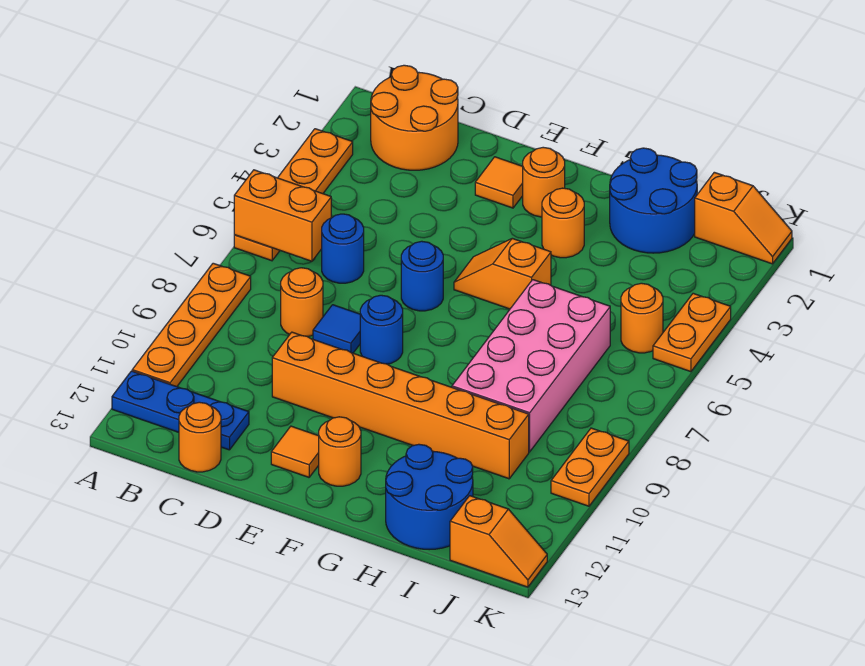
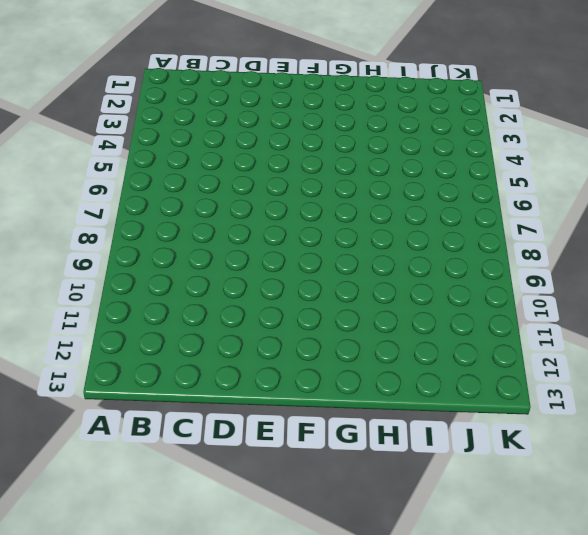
none -> orange plate A3:A6 level 1
none -> orange plate A8:A11 level 1
none -> blue plate A12:C12 level 1

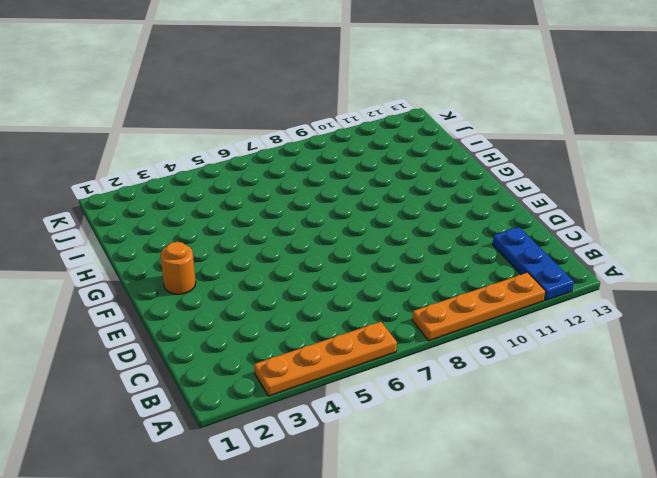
none -> orange round brick B1:C2 level 1
none -> blue round brick C6 level 1
none -> orange round brick C8 level 1

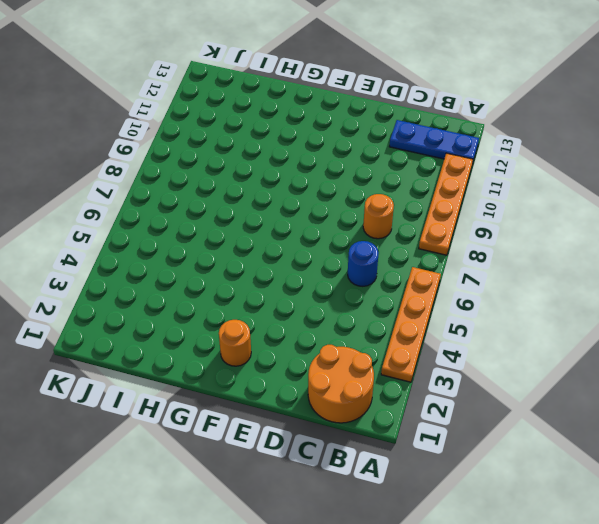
none -> orange round brick C13 level 1
none -> blue tile D8 level 1
none -> orange brick D10:I10 level 1

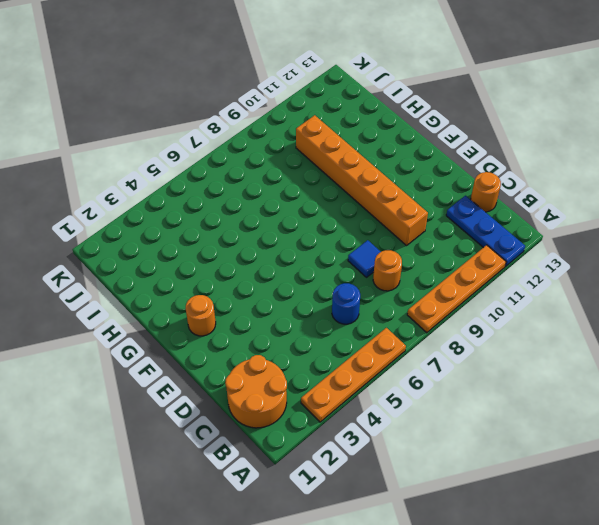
none -> orange tile E2 level 1
none -> blue round brick E6 level 1
none -> blue round brick E8 level 1

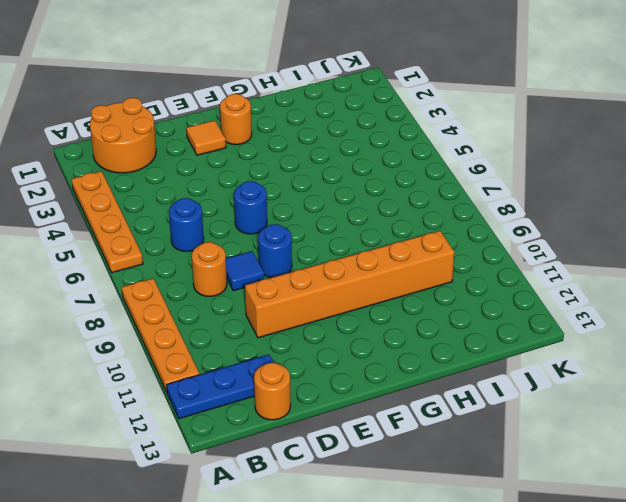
none -> orange tile E12 level 1
none -> orange slope F5:G5 level 1 top G
none -> orange round brick F12 level 1

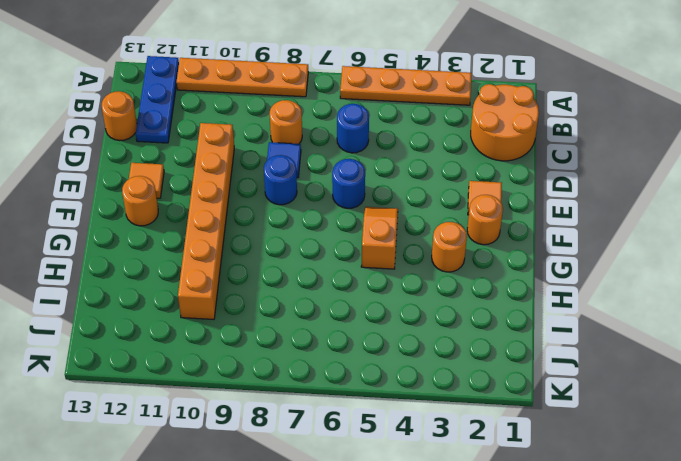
none -> blue round brick H1:I2 level 1
none -> pink brick H6:I9 level 1
none -> blue round brick H12:I13 level 1

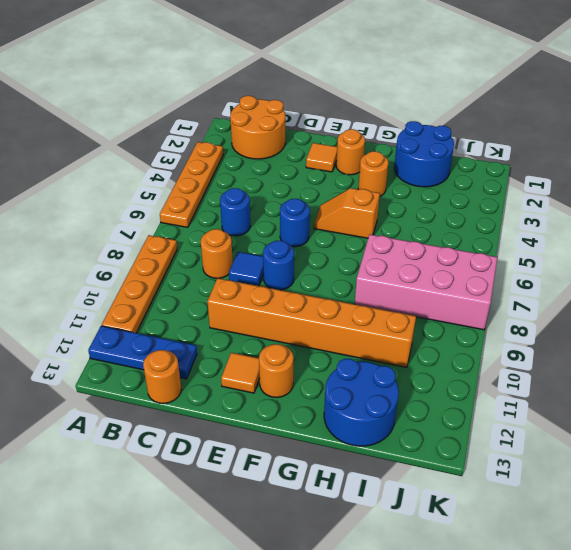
pink brick H7:K8 level 1 -> pink brick H6:I9 level 1
none -> orange slope J1:K1 level 1 top J
none -> orange round brick J5 level 1
none -> orange slope J13:K13 level 1 top J

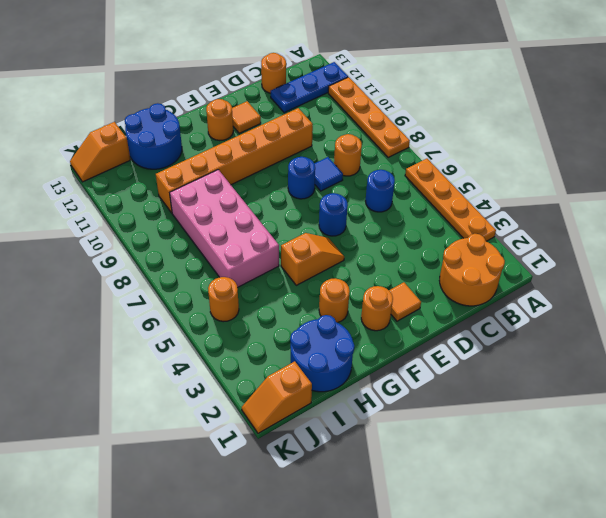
none -> orange plate K4:K5 level 1
none -> orange plate K9:K10 level 1
none -> orange brick A6:B6 level 2

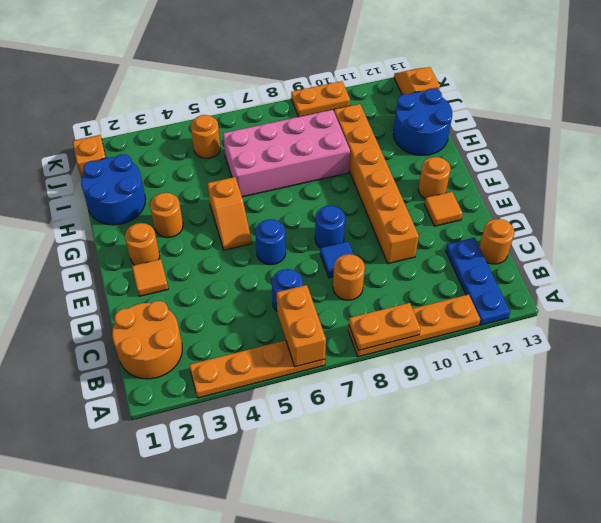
orange plate A8:A9 level 2 -> orange plate K4:K5 level 1

